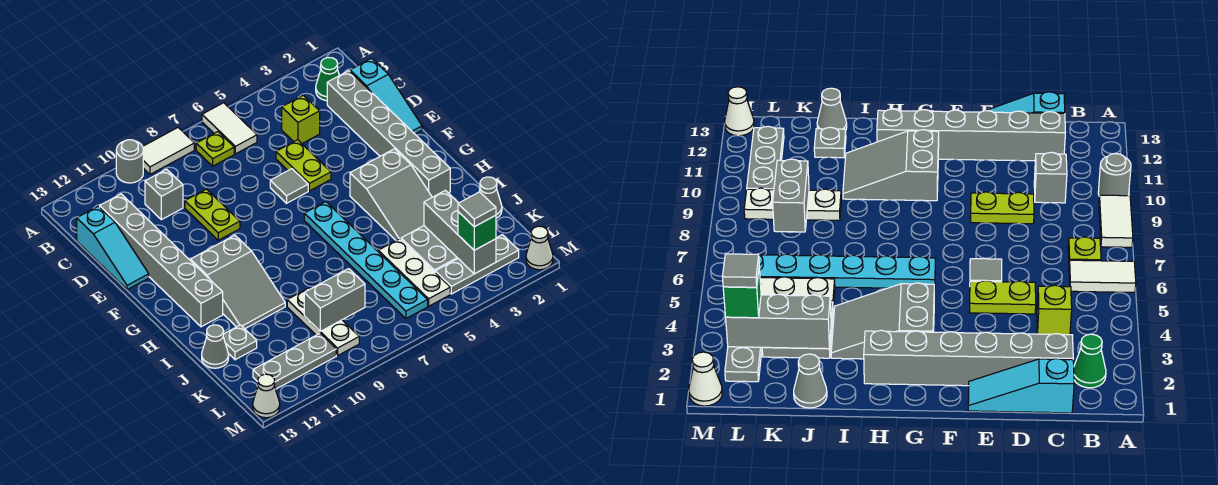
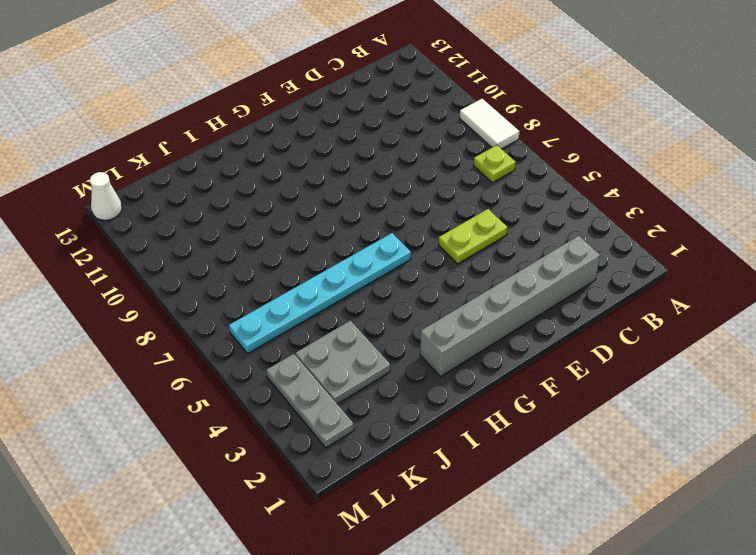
none -> white tile A6:B6 level 1
none -> grey round brick A10 level 1
none -> green cone B2 level 1
none -> cyan slope C1:E1 level 1 top C

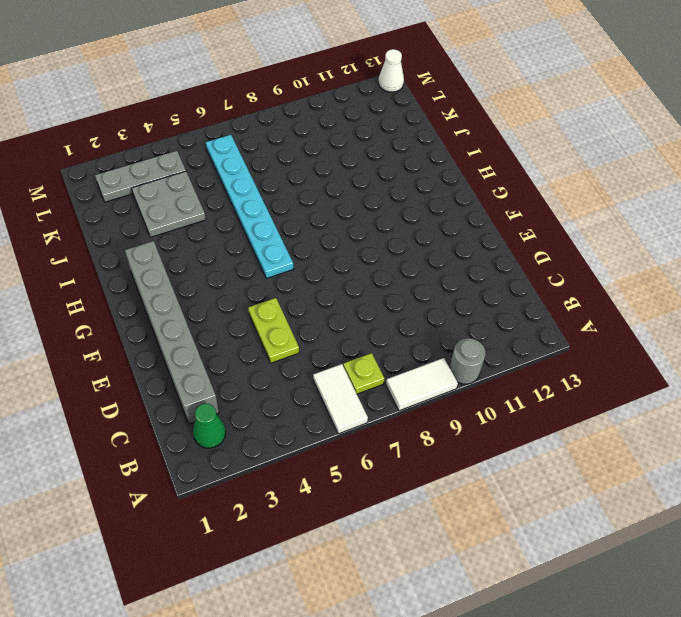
none -> cyan slope C1:E1 level 1 top C
none -> lime brick C4 level 1
none -> grey brick C10 level 1
none -> grey brick C12:H12 level 1

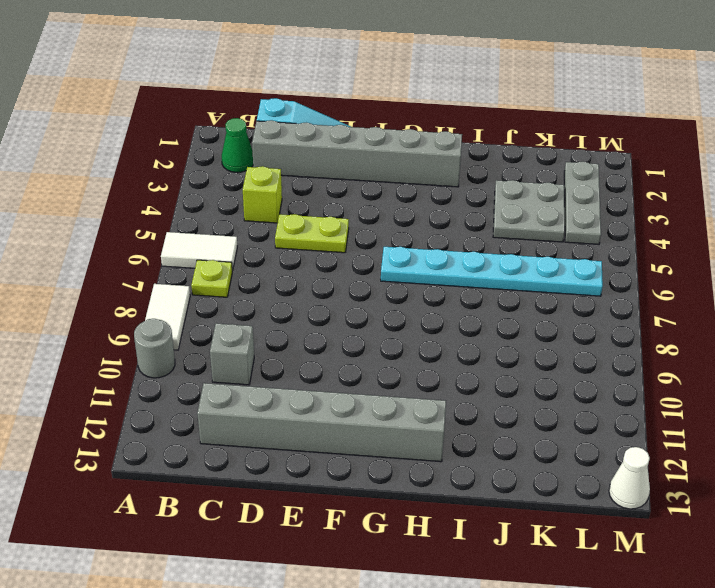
none -> cyan slope C13:E13 level 1 top C
none -> lime plate D9:E9 level 1
none -> grey tile E6 level 1
none -> grey slope G3:I4 level 1 top G

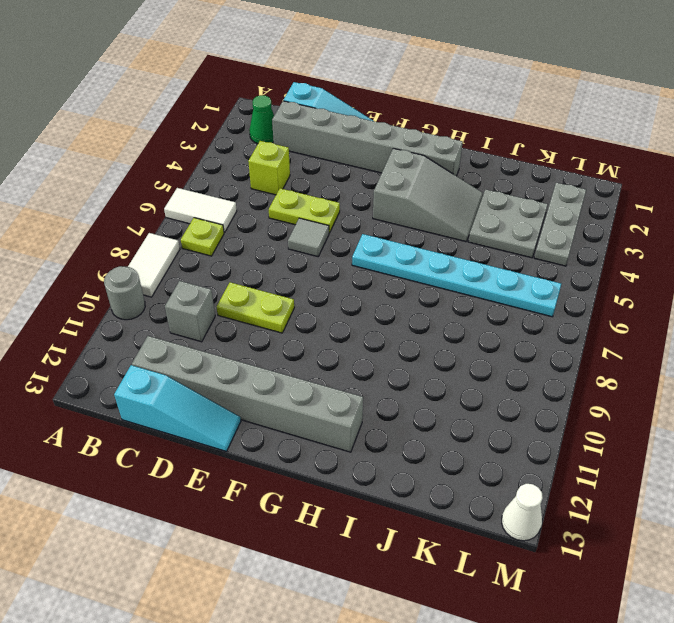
none -> grey slope G10:I11 level 1 top G
none -> grey cone J1 level 1
none -> white plate J5:L5 level 1
none -> white plate J9:L9 level 1

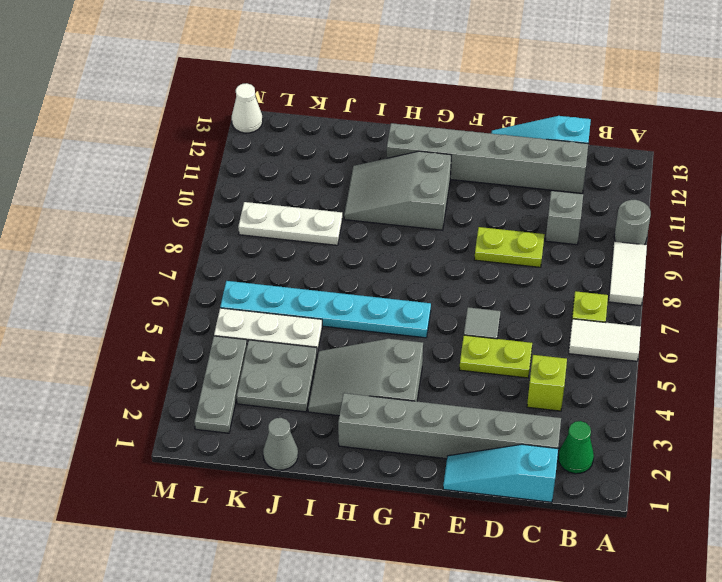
none -> grey plate J12 level 1
none -> grey cone J13 level 1
none -> grey plate L10:L12 level 1
none -> white cone M1 level 1

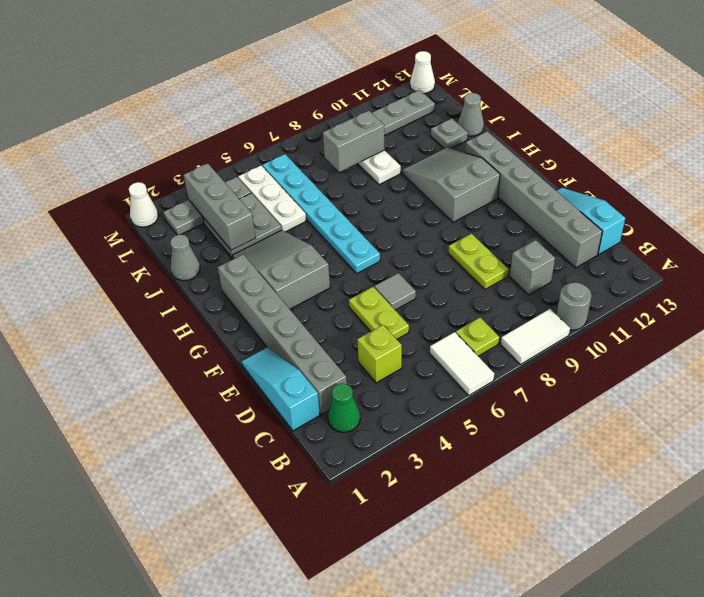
none -> green brick L3 level 3
none -> grey tile L3 level 4

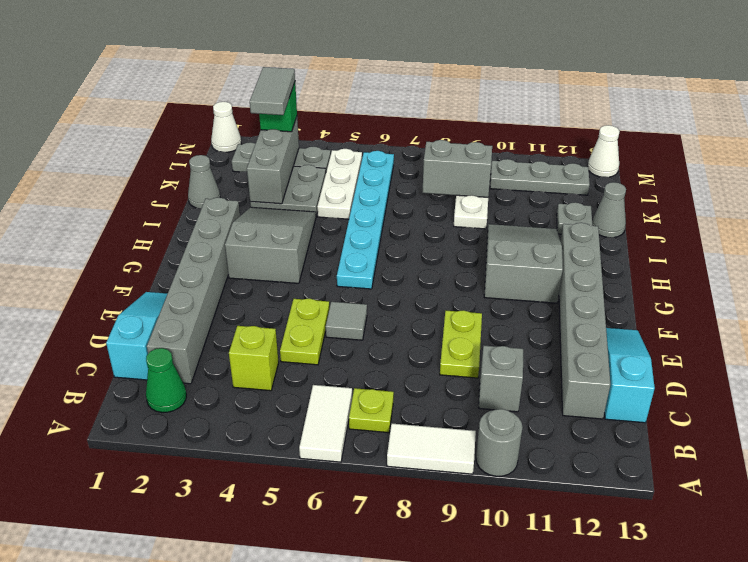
grey tile K3:L3 level 4 -> grey tile L3 level 4

